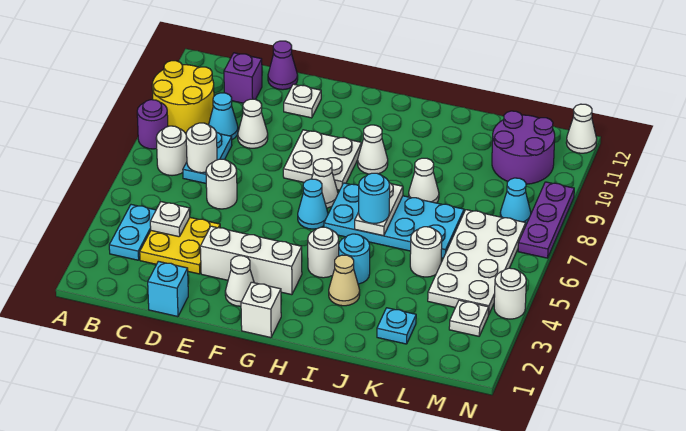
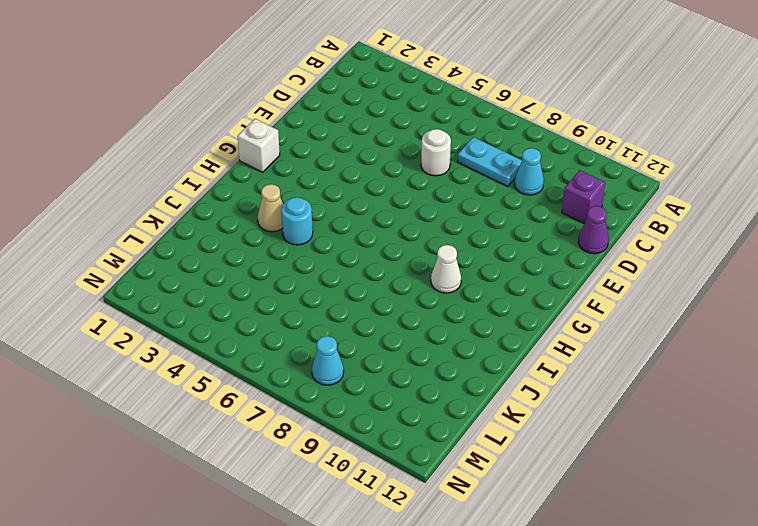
none -> purple round brick A8 level 1
none -> yellow round brick A9:B10 level 1
none -> cyan plate B3:B4 level 1
none -> white round brick B7 level 1

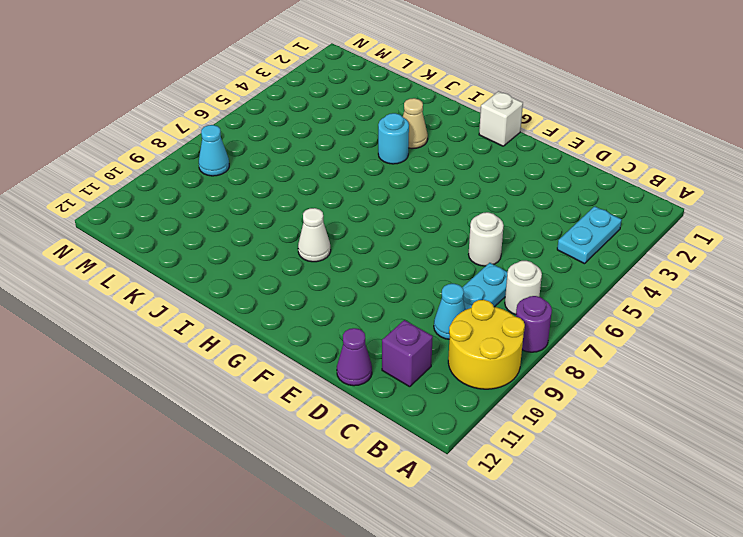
none -> yellow plate C3:D4 level 1
none -> cyan brick D1 level 1
none -> white cone D9 level 1
none -> white brick E3:G3 level 1

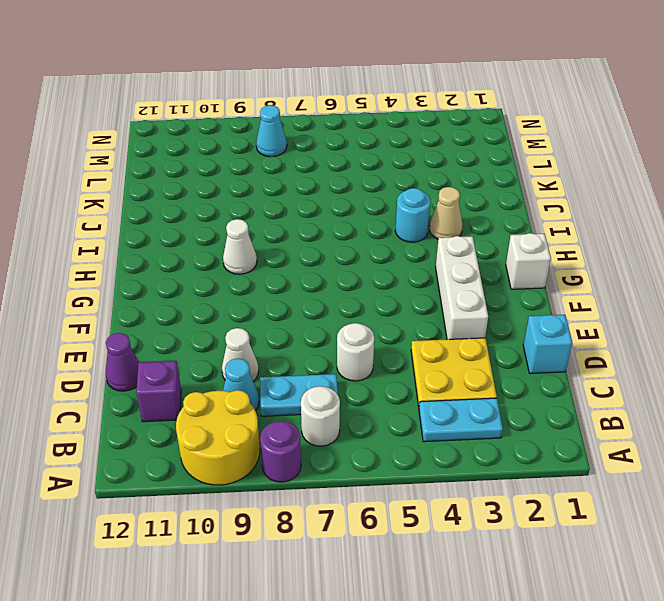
none -> white plate E11 level 1
none -> white cone F2 level 1
none -> white plate F8:G9 level 1
none -> cyan cone G6 level 1

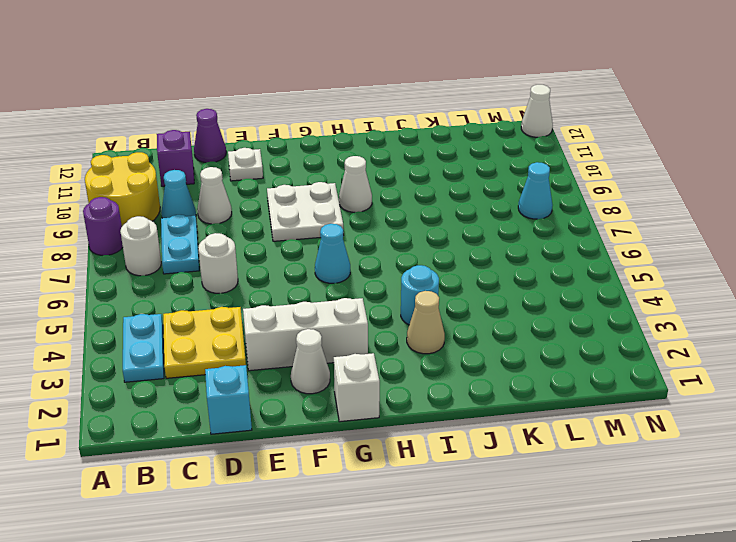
none -> white cone G7 level 1
none -> white round brick H4 level 1
none -> cyan plate H6:K7 level 1
none -> white cone J8 level 1

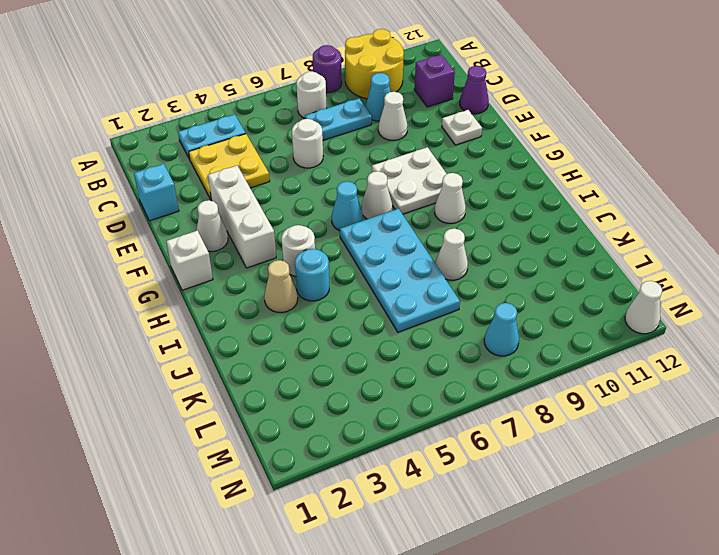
none -> cyan plate K2 level 1
none -> white round brick K5 level 1
none -> white plate L4:M7 level 1
none -> purple round brick L10:M11 level 1

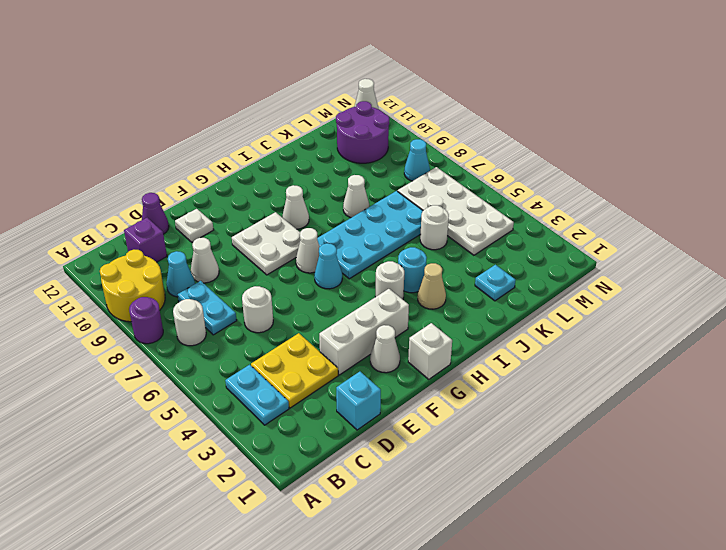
none -> white plate M3 level 1
none -> white round brick N4 level 1
none -> purple plate N7:N9 level 1
none -> white plate C4 level 2

